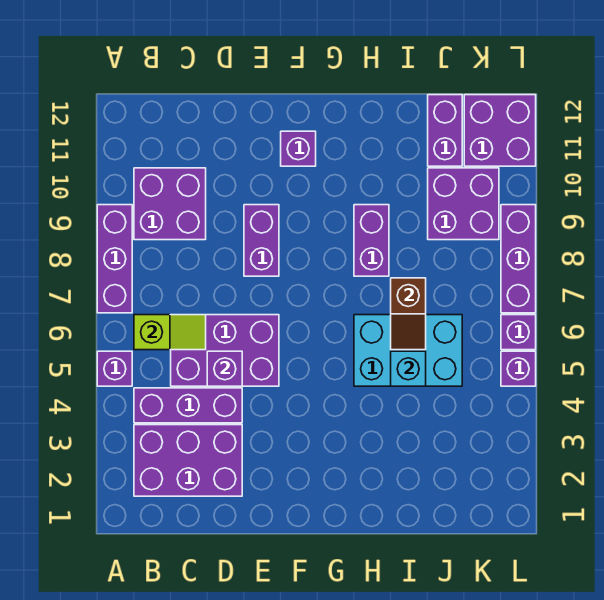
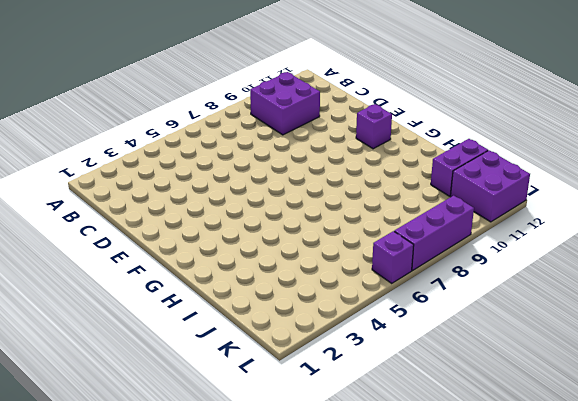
none -> purple brick A5 level 1
none -> purple brick A7:A9 level 1
none -> purple brick B2:D3 level 1

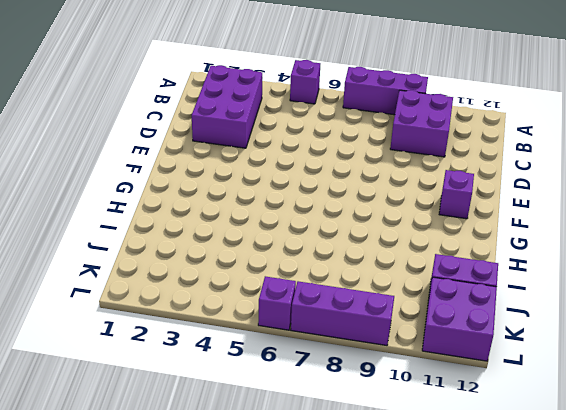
none -> purple brick B4:D4 level 1
none -> purple brick C5:E6 level 1
none -> purple brick E8:E9 level 1

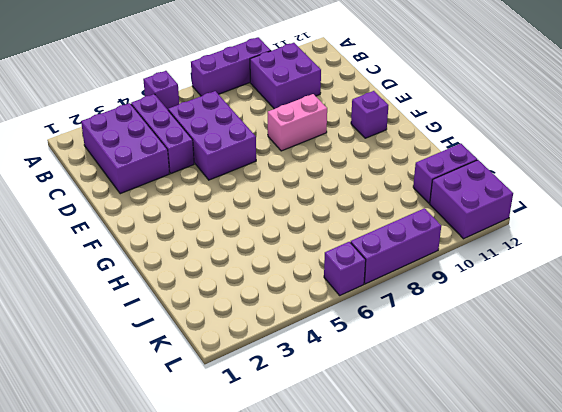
pink brick E8:E9 level 1 -> purple brick E8:E9 level 1
none -> cyan brick H5:J6 level 1
none -> purple brick H8:H9 level 1
none -> purple brick J9:K10 level 1

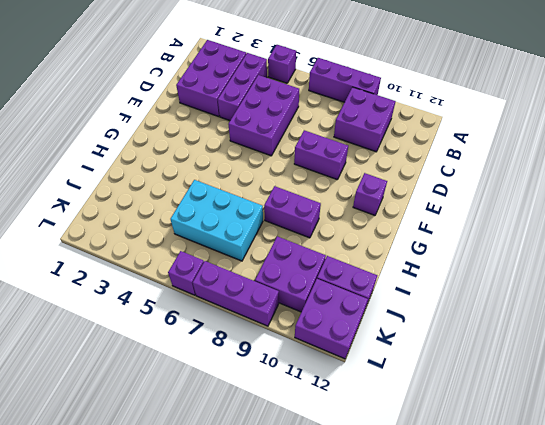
cyan brick I5:J7 level 1 -> cyan brick H5:J6 level 1
none -> purple brick L5 level 1
none -> lime slope B6:C6 level 2 top B
none -> purple brick D5 level 2

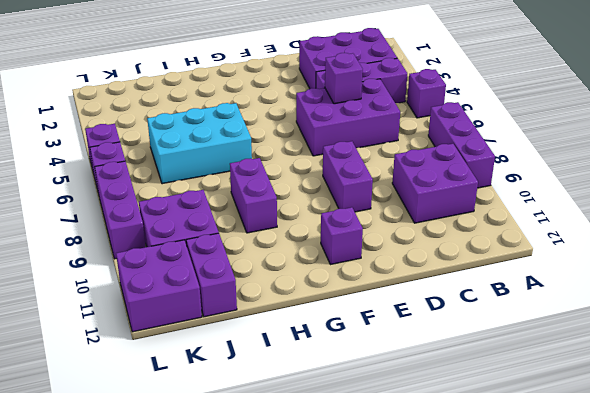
none -> lime slope B6:C6 level 2 top B
none -> cyan brick I5 level 2
none -> brown slope I6:I7 level 2 top 7

